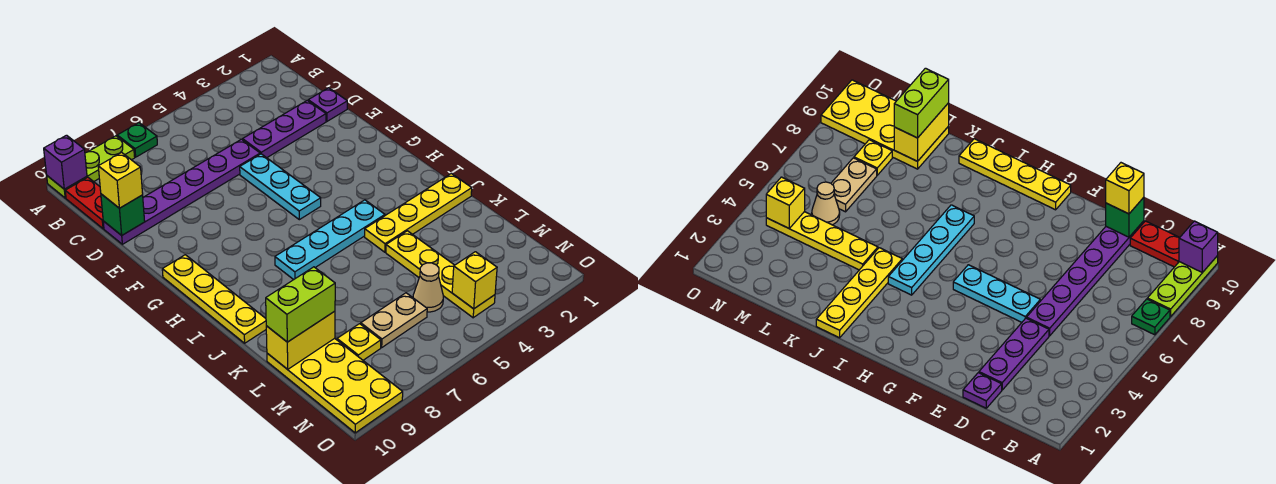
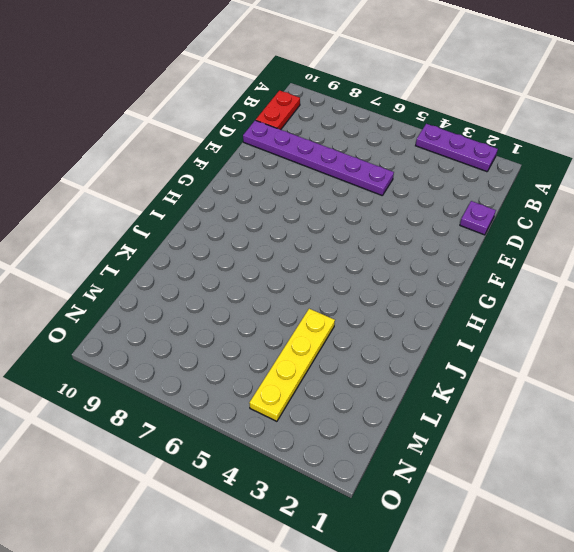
purple plate A2:A4 level 1 -> purple plate D2:D4 level 1
none -> green plate A7 level 1
none -> lime plate A8:A10 level 1
none -> cyan plate E5:G5 level 1

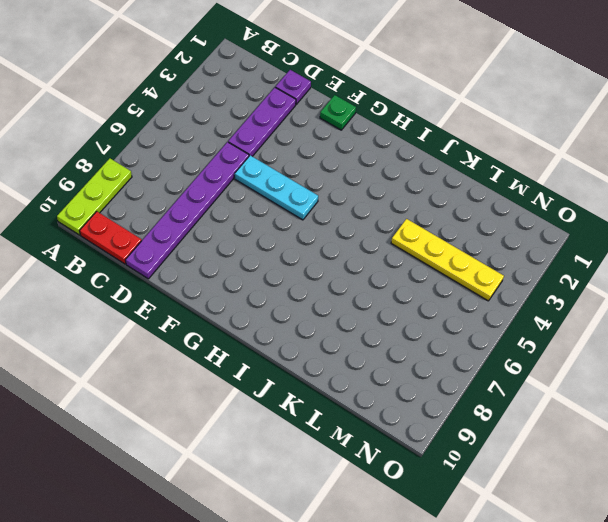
green plate F1 level 1 -> green plate A7 level 1
none -> yellow plate G10:J10 level 1
none -> cyan plate I4:I7 level 1
none -> yellow plate J1:J4 level 1

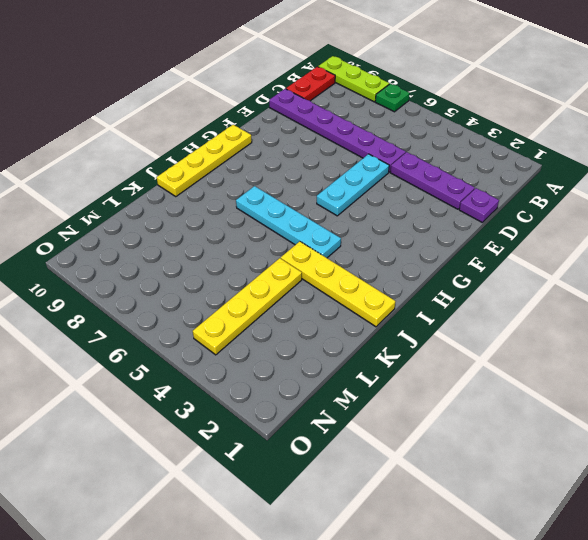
none -> yellow plate L9:O10 level 1
none -> tan cone M5 level 1
none -> tan plate M6:M7 level 1

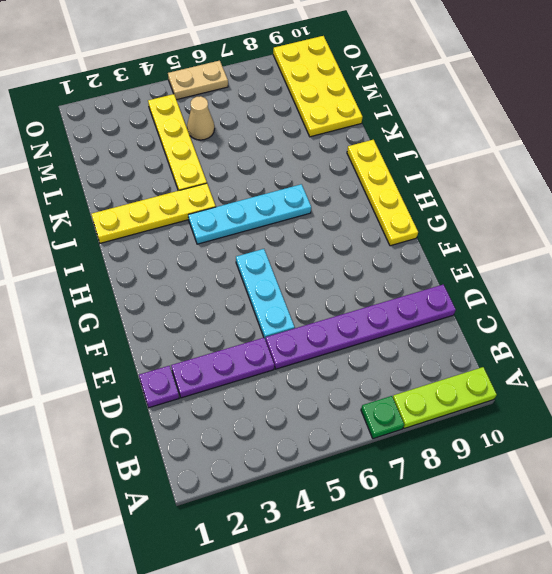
tan plate O5:O6 level 1 -> tan plate M6:M7 level 1
none -> red plate B10:C10 level 1
none -> yellow plate M8 level 1
none -> purple brick A10 level 2

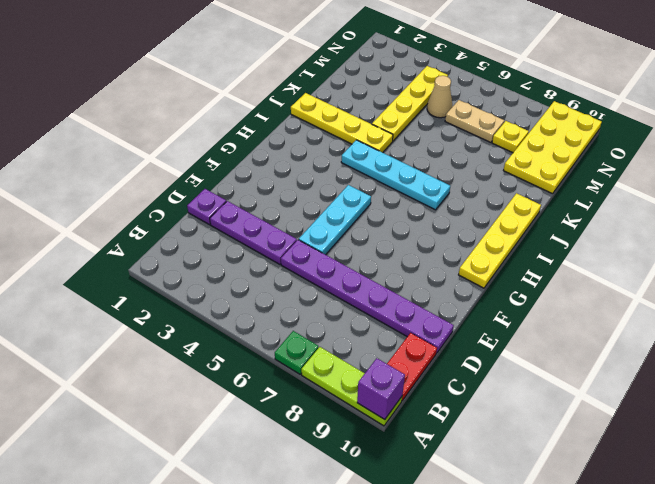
none -> green brick D10 level 2
none -> yellow brick L9:L10 level 2
none -> yellow brick N4 level 2

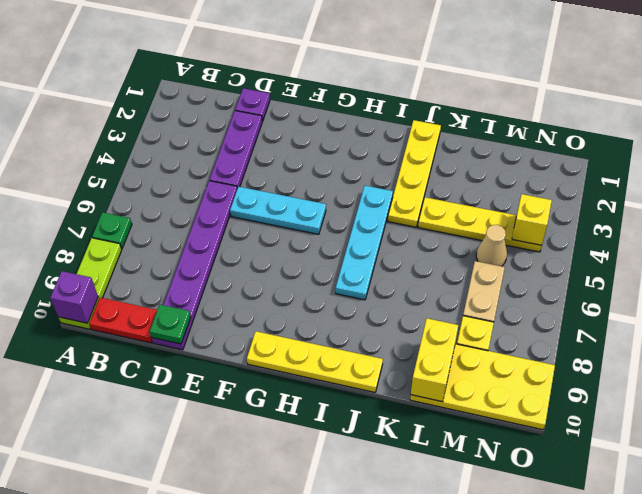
green plate D10 level 2 -> green brick D10 level 2
none -> yellow brick D10 level 3
none -> lime brick L9:L10 level 3

